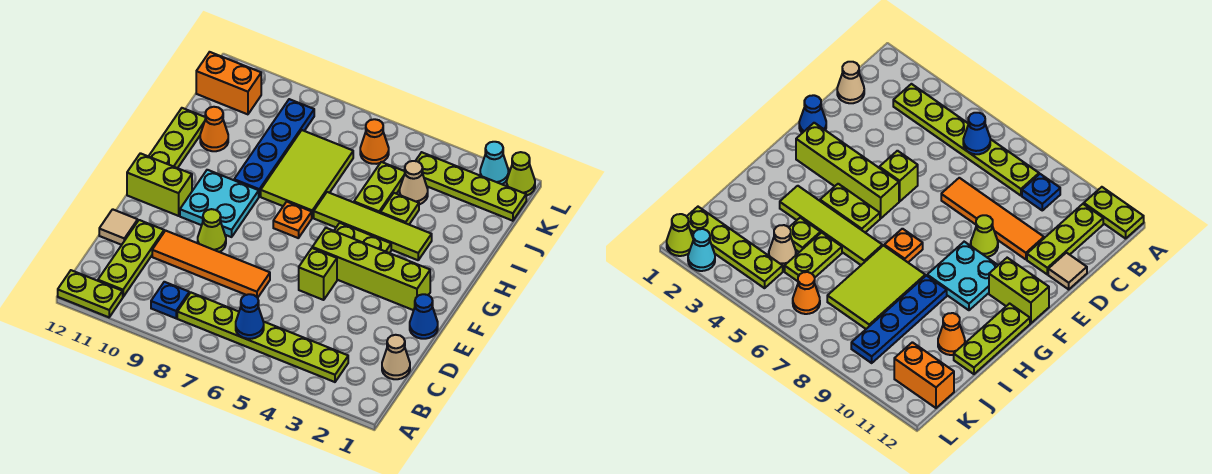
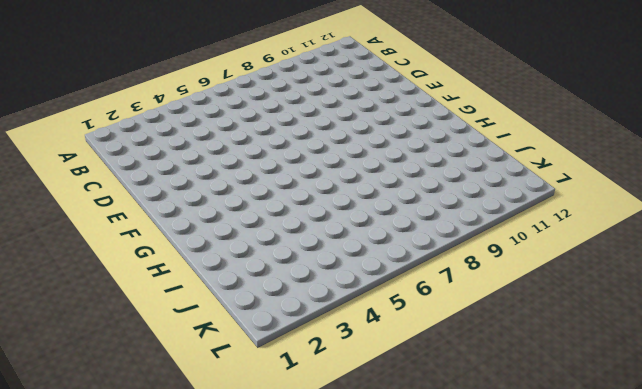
none -> lime plate A11:A12 level 1
none -> lime plate B3:B8 level 1
none -> blue plate B9 level 1

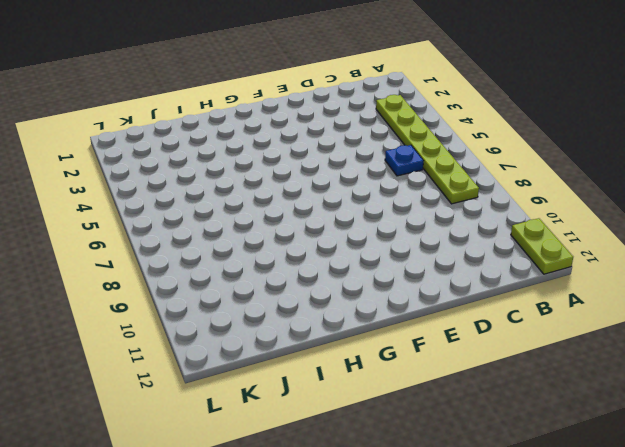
blue plate C6 level 1 -> blue plate B9 level 1
none -> lime plate B11:D11 level 1
none -> tan cone C1 level 1
none -> orange tile D7:D10 level 1

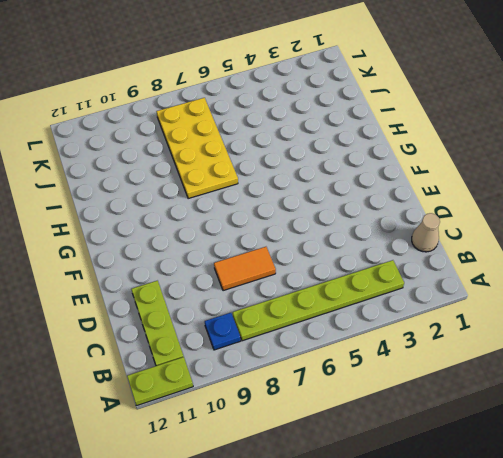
orange tile D7:D8 level 1 -> orange tile D7:D10 level 1
yellow plate H7:K8 level 1 -> lime tile H7:J8 level 1
none -> tan tile D12 level 1
none -> blue cone E1 level 1
none -> lime brick E5 level 1

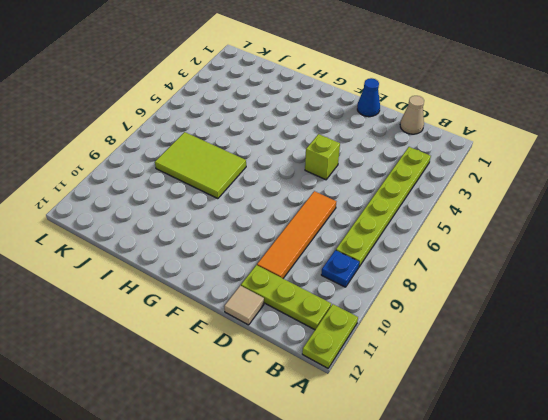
none -> lime cone E9 level 1
none -> lime brick F2:F5 level 1
none -> cyan plate F9:G10 level 1

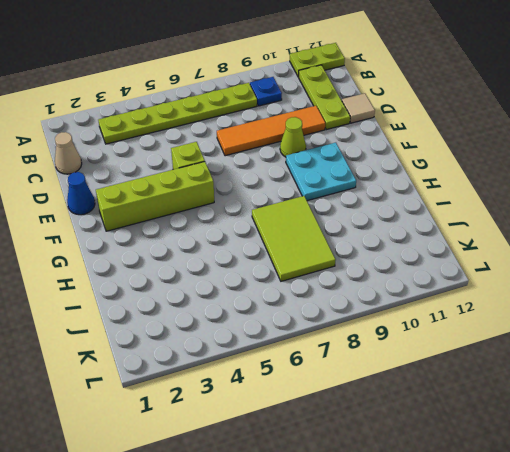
none -> lime brick F11:F12 level 1
none -> lime plate G4:G5 level 1
none -> orange plate G7 level 1

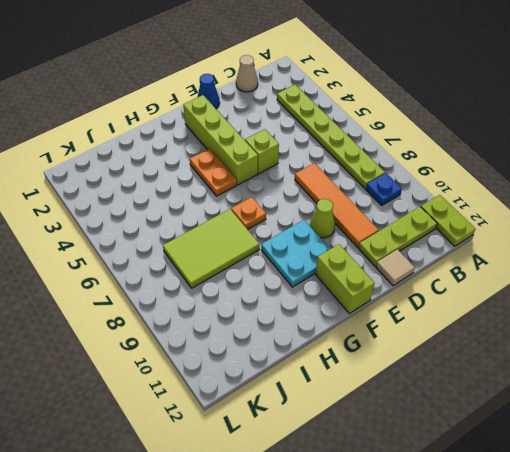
orange plate G4:G5 level 1 -> lime plate G4:G5 level 1
none -> lime plate G12:I12 level 1
none -> lime tile H3:H6 level 1
none -> blue plate H9:K9 level 1

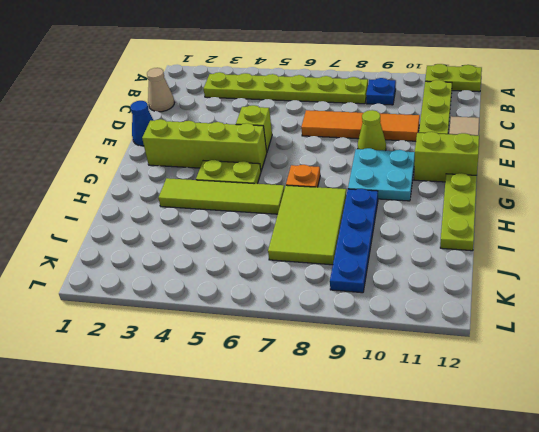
none -> lime plate I4 level 1
none -> lime plate I5:J5 level 1
none -> orange cone I11 level 1

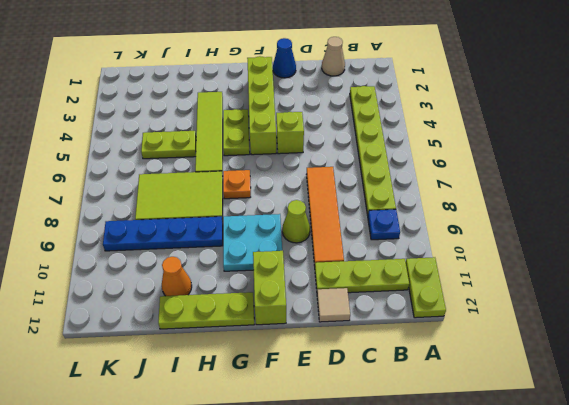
none -> lime plate I4 level 1
none -> tan cone J4 level 1
none -> lime plate K1:K4 level 1

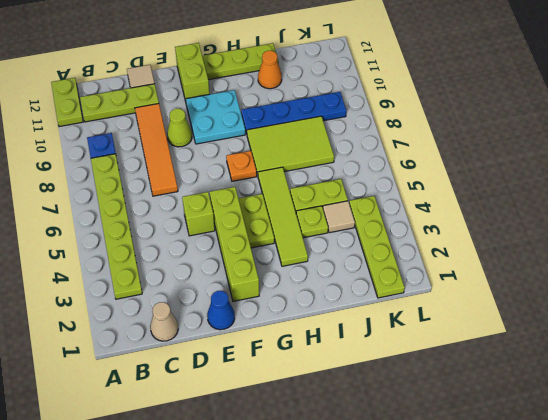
tan tile J4 level 1 -> tan cone J4 level 1
none -> orange cone K6 level 1
none -> orange brick K11:K12 level 1
none -> lime cone L1 level 1

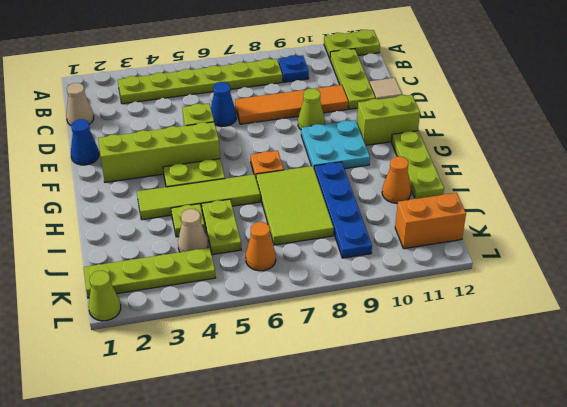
blue cone D6 level 1 -> blue cone B6 level 2
none -> cyan cone L2 level 1

